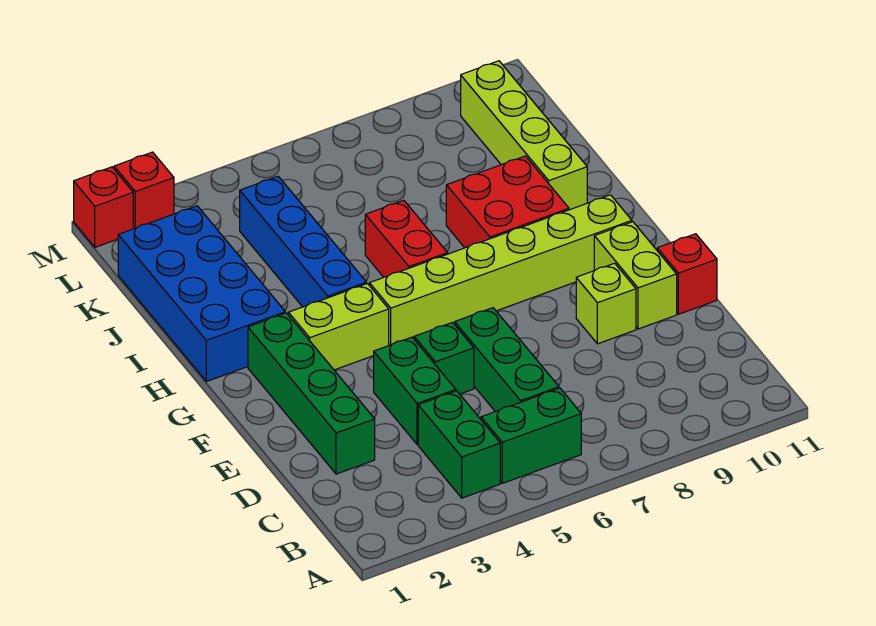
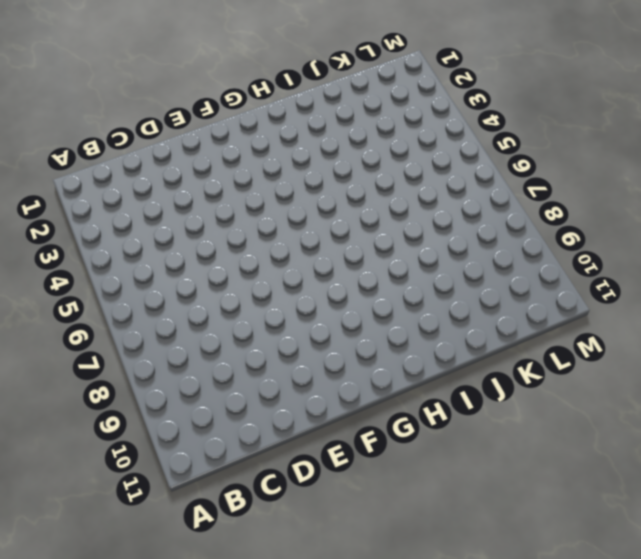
none -> green brick B4:C4 level 1
none -> green brick B5:B6 level 1
none -> green brick C6:E6 level 1

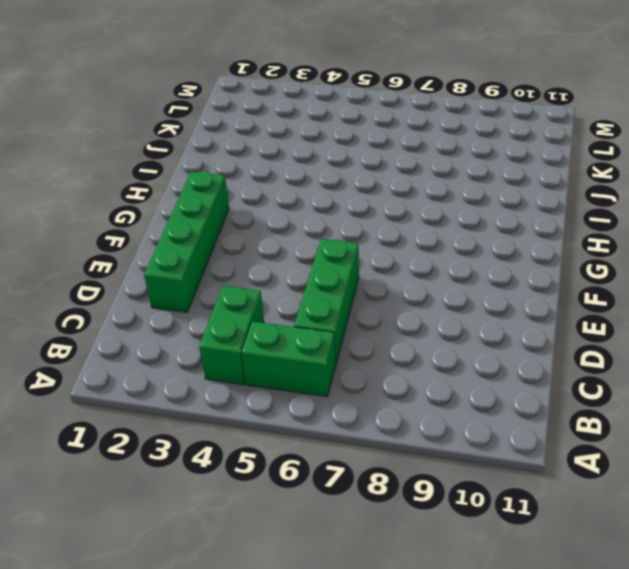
none -> green brick D4:E4 level 1
none -> green brick E5 level 1
none -> lime brick E9 level 1

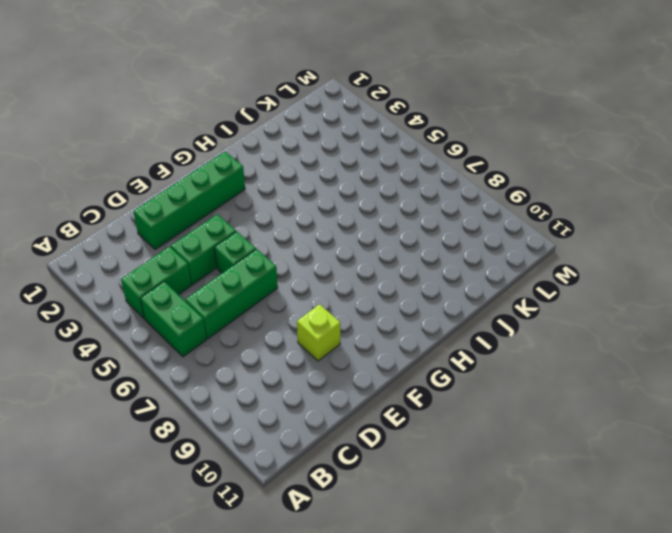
none -> lime brick E10:F10 level 1
none -> red brick E11 level 1
none -> lime brick G3:G4 level 1

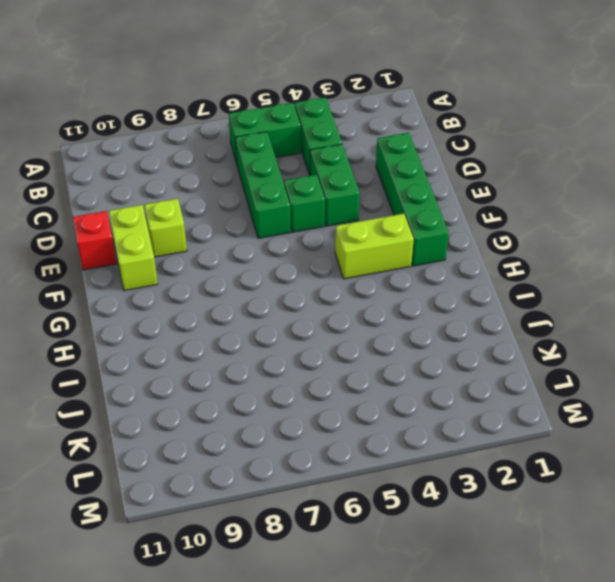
none -> lime brick G5:G10 level 1
none -> blue brick H1:K2 level 1
none -> blue brick H4:K4 level 1

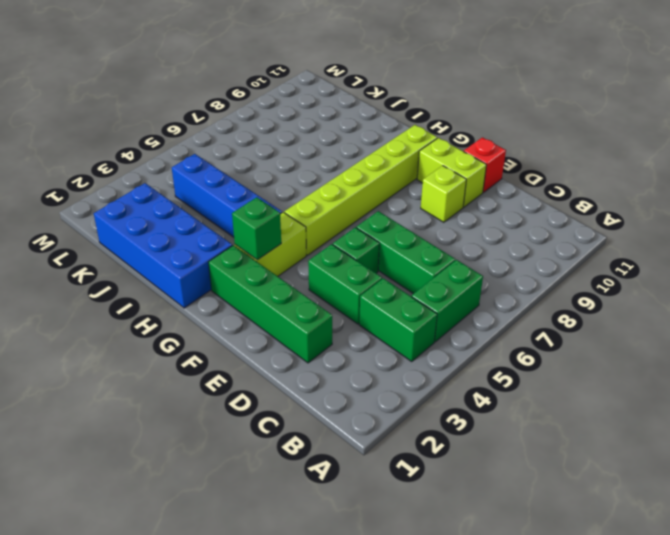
green brick G3 level 2 -> none
none -> red brick H6:I6 level 1
none -> red brick H8:I9 level 1
none -> lime brick I10:L10 level 1

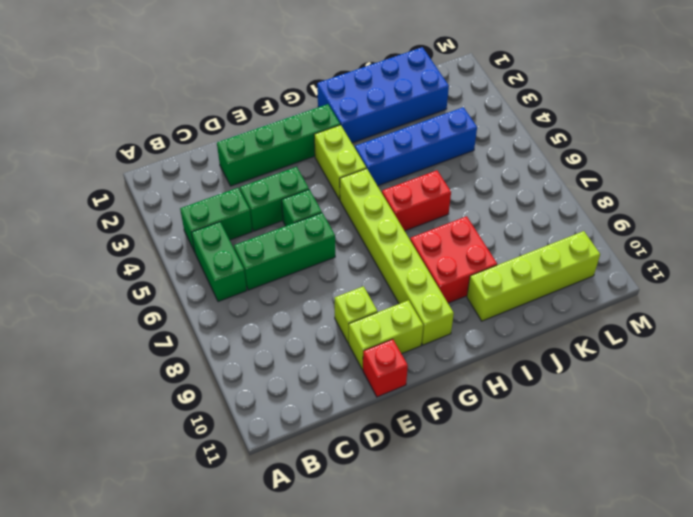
none -> red brick M1 level 1
none -> red brick M2 level 1

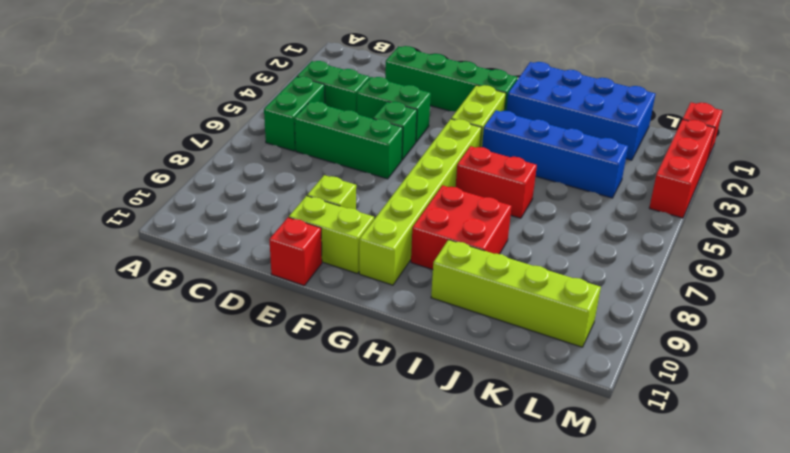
red brick M2:M4 level 1 -> red brick M2 level 1

